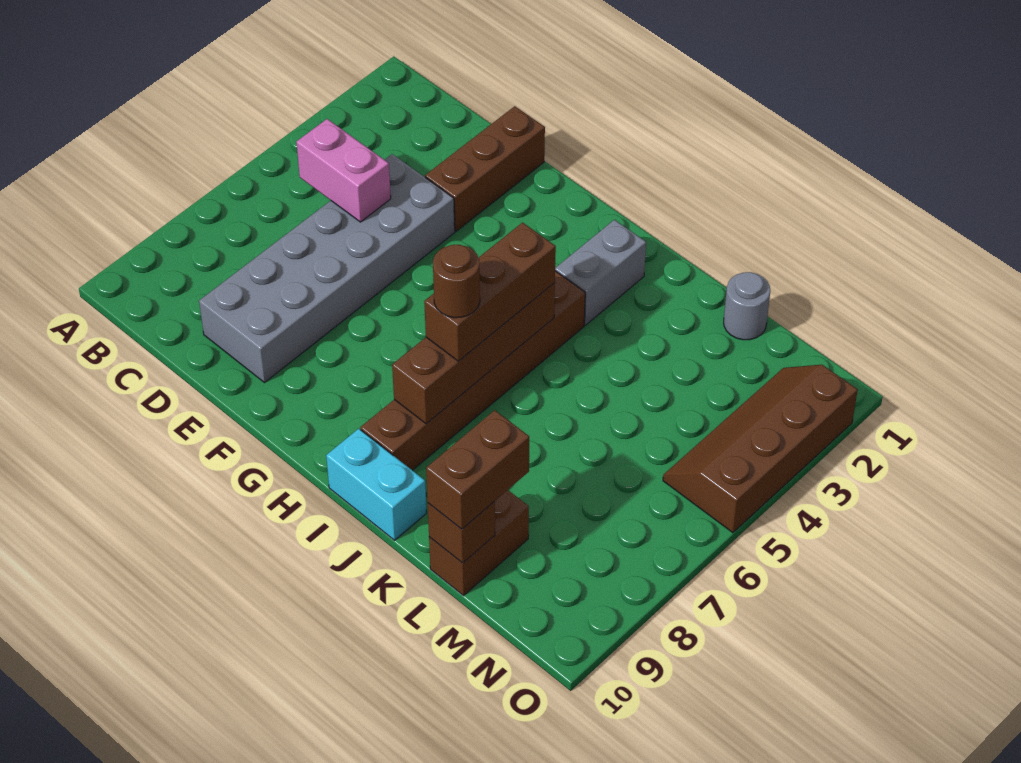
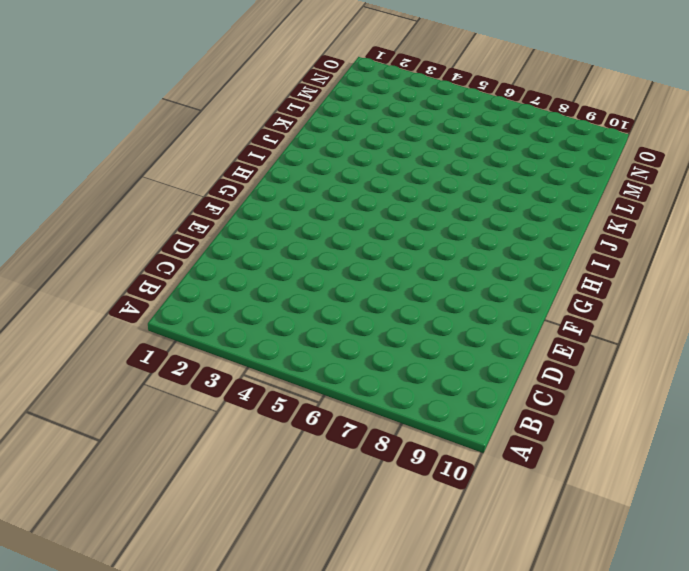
none -> grey brick D4:E9 level 1
none -> brown brick E1:E3 level 1
none -> grey brick I2:I3 level 1

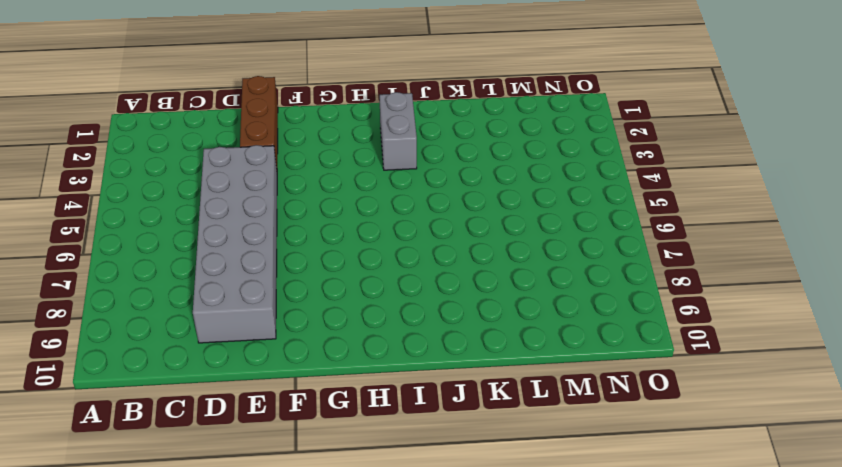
none -> brown brick I4:I9 level 1
none -> cyan brick I10:J10 level 1
none -> grey round brick L1 level 1

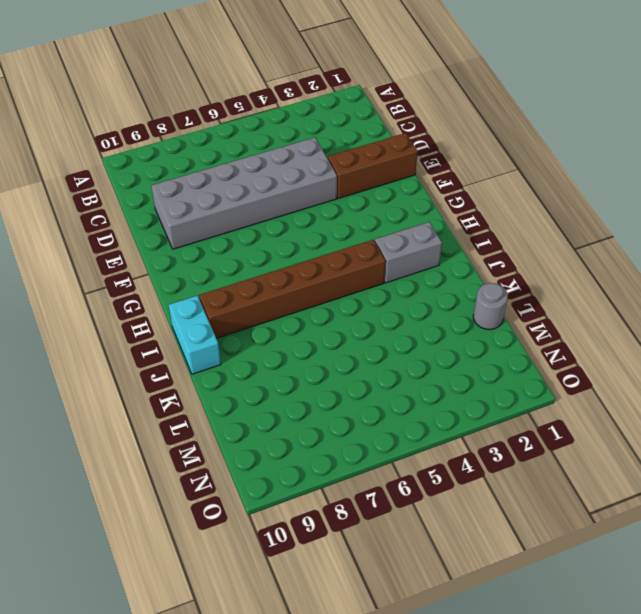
none -> brown brick L9:L10 level 1
none -> brown slope N2:O5 level 1 top O
none -> pink brick C5:D5 level 2

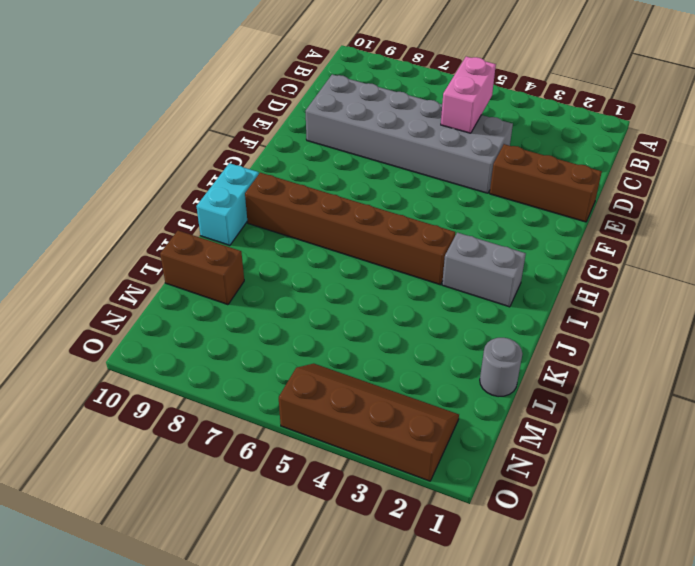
none -> brown brick I5:I8 level 2
none -> brown brick L10 level 2
none -> brown brick I5:I7 level 3

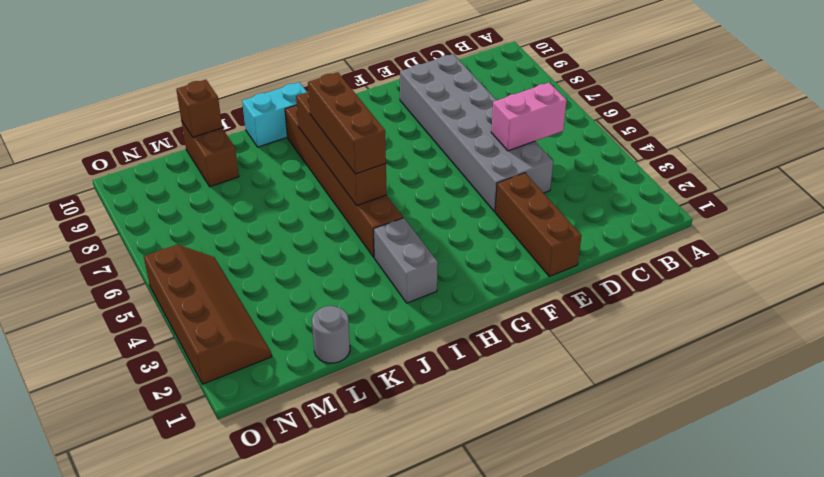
none -> brown brick L9:L10 level 3
none -> brown round brick I7 level 4

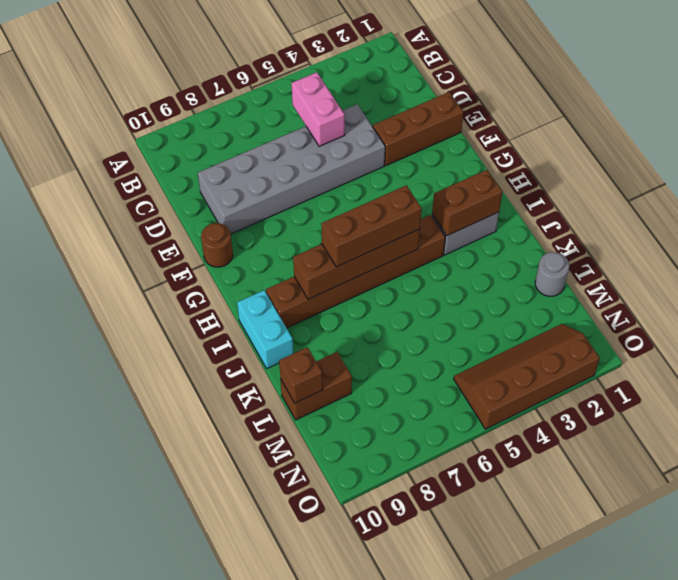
brown round brick F10 level 1 -> brown round brick I7 level 4
brown brick I2:I3 level 2 -> brown brick L9:L10 level 3

